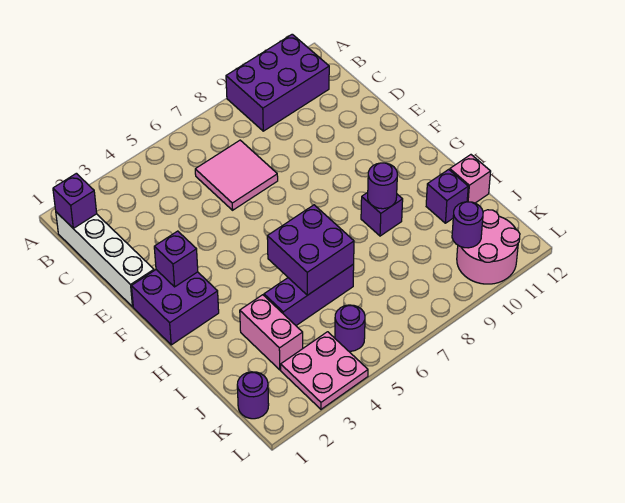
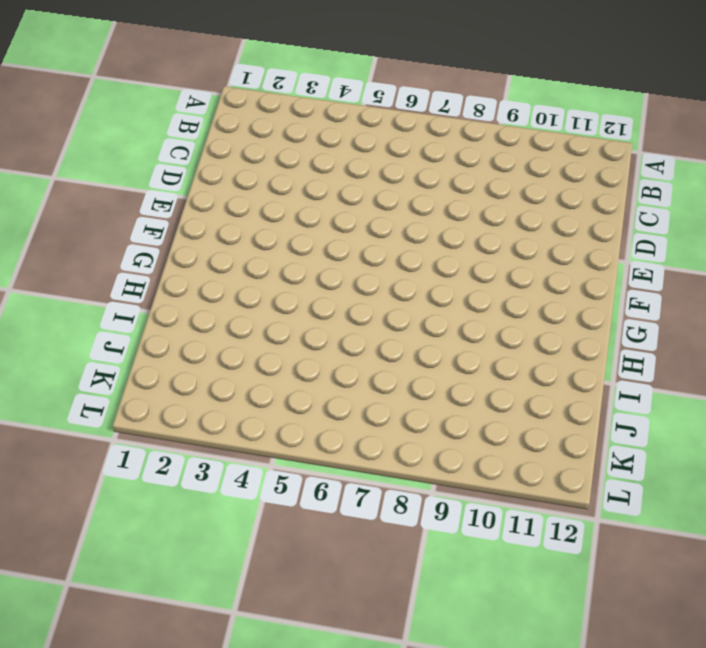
none -> purple brick A9:B11 level 1
none -> white brick B1:E1 level 1
none -> pink tile C6:D7 level 1

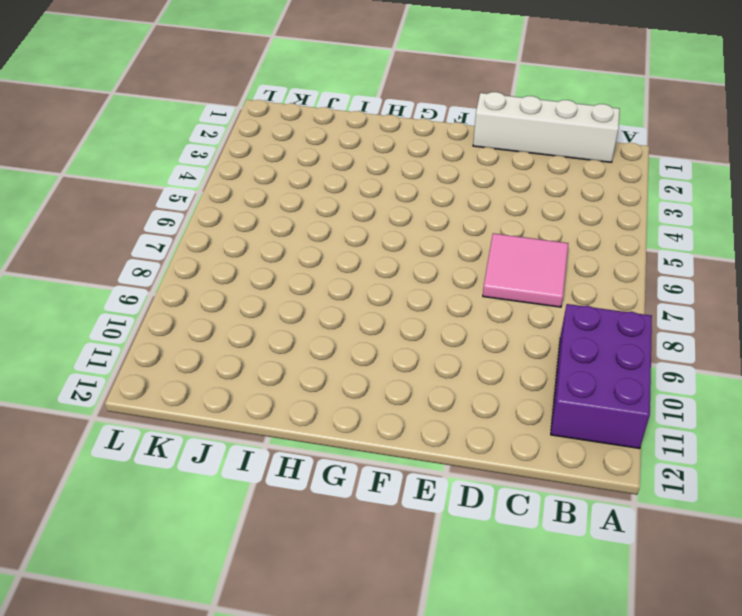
none -> purple brick F1:G2 level 1
none -> purple brick H9 level 1
none -> pink brick I3:J3 level 1

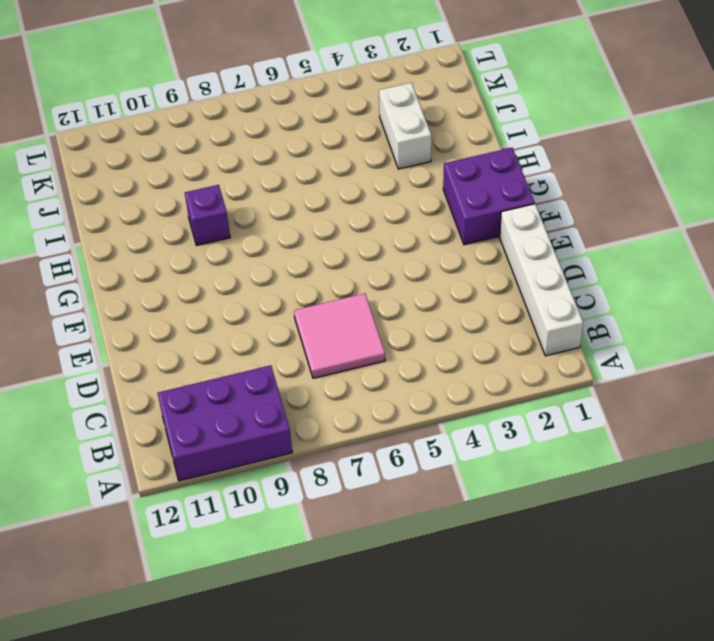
white brick I3:J3 level 1 -> pink brick I3:J3 level 1
none -> purple brick I4:I6 level 1
none -> purple brick I11 level 1
none -> pink brick I12 level 1

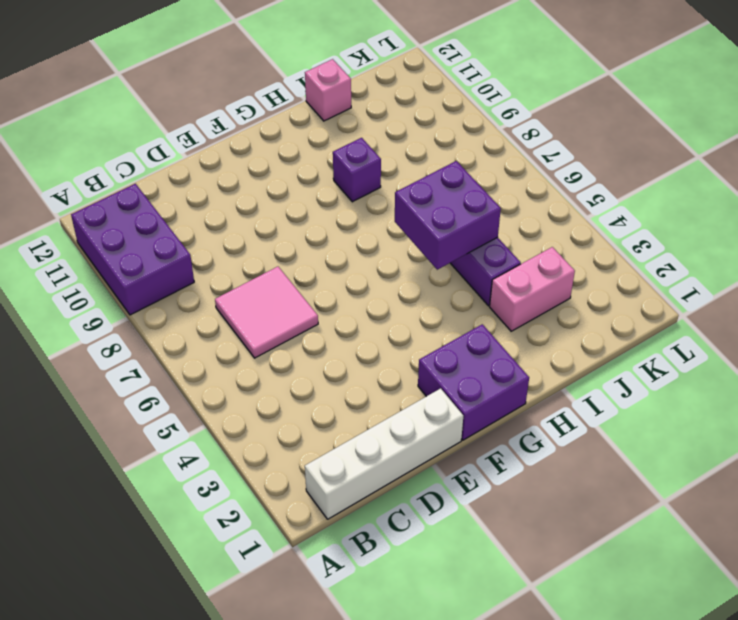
none -> purple brick I11 level 1
none -> purple round brick K1 level 1
none -> pink plate K3:L4 level 1

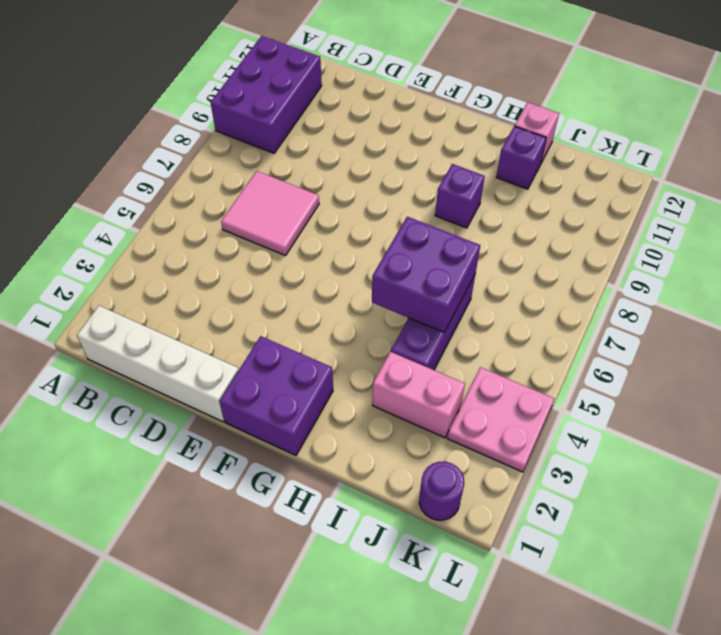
none -> purple round brick K5 level 1
none -> pink round brick K10:L11 level 1
none -> purple brick B1 level 2

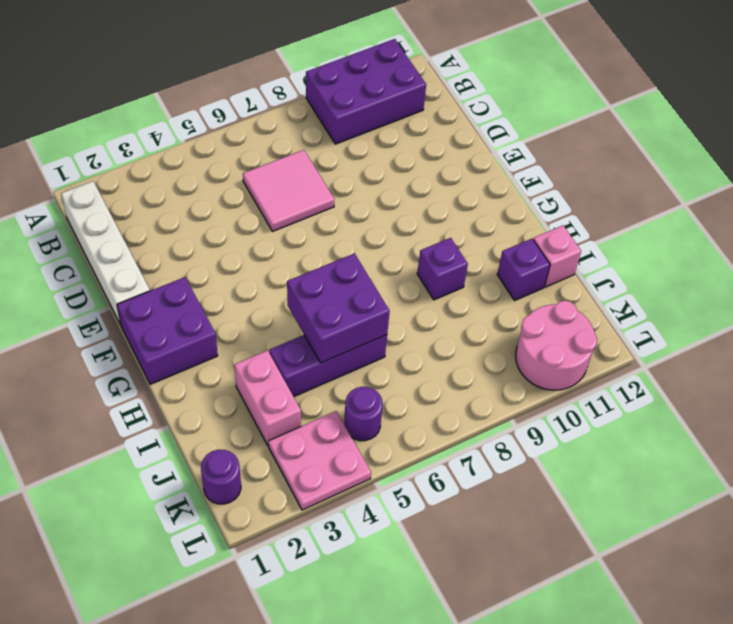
none -> purple brick B1 level 2
none -> purple brick F2 level 2
none -> purple round brick H9 level 2

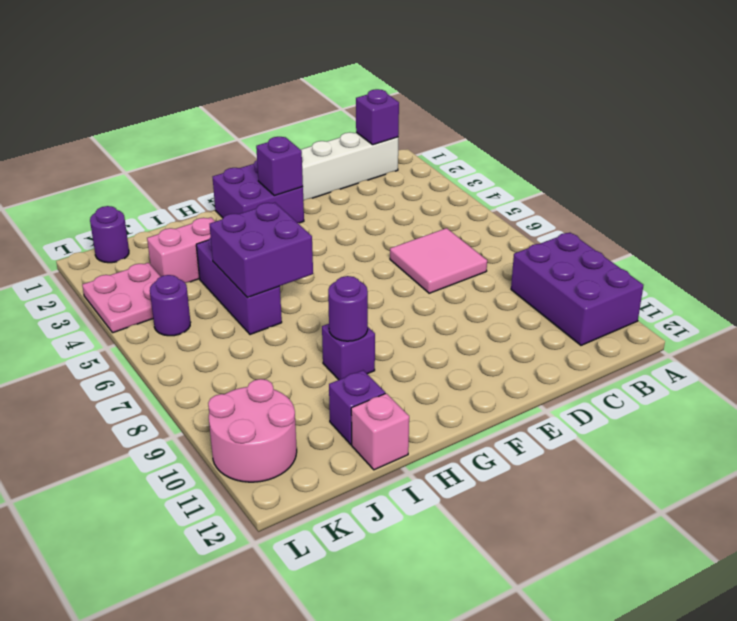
none -> purple round brick K10 level 2

